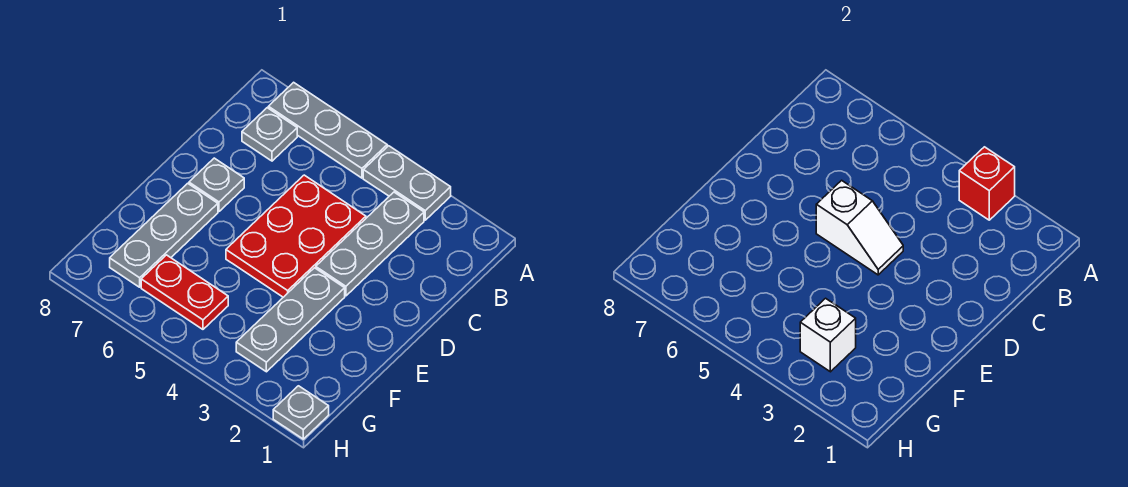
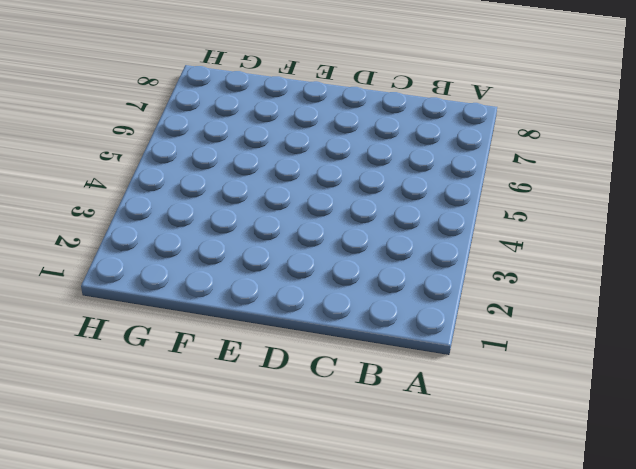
none -> grey plate A3:A4 level 1
none -> grey plate A5:A7 level 1
none -> grey plate B3:D3 level 1

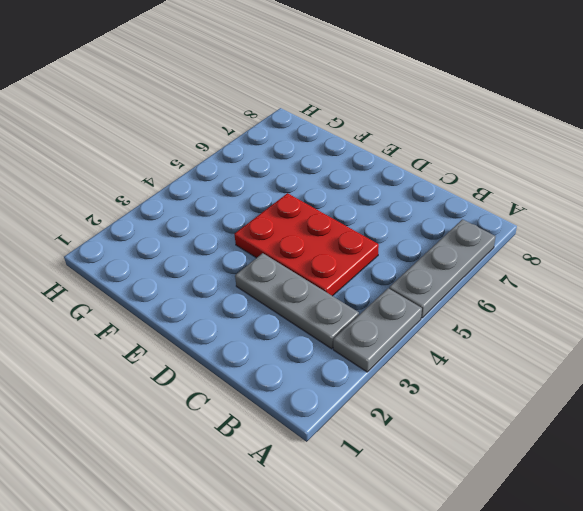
none -> grey plate B7 level 1
none -> grey plate D7 level 1
none -> grey plate E3:G3 level 1

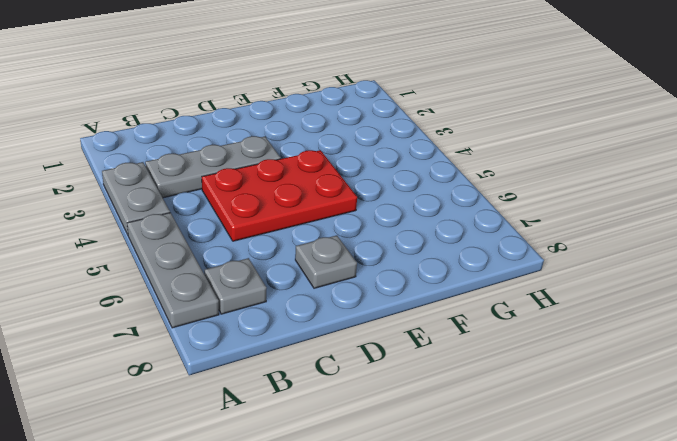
none -> grey plate E3:G3 level 1
none -> grey plate E7:G7 level 1
none -> red plate G5:G6 level 1

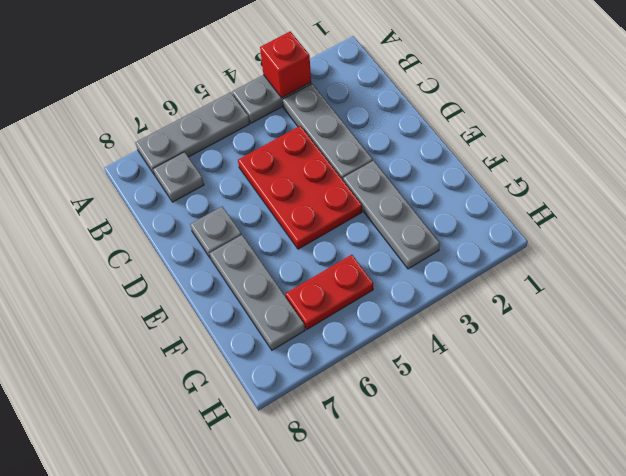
none -> grey plate H1 level 1
none -> white slope D4:D5 level 2 top 5
none -> white brick G3 level 2

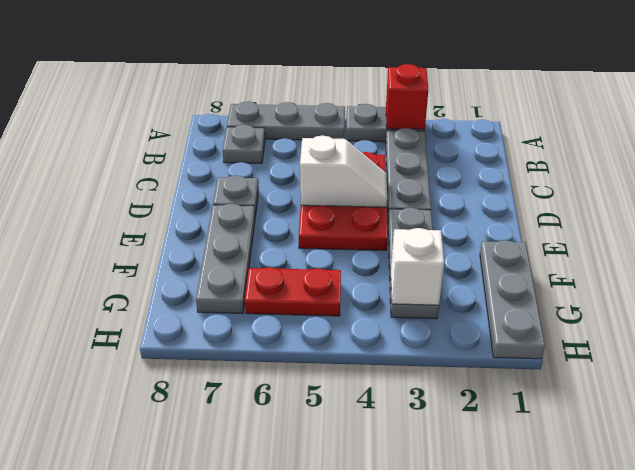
grey plate F1:H1 level 1 -> grey plate H1 level 1

